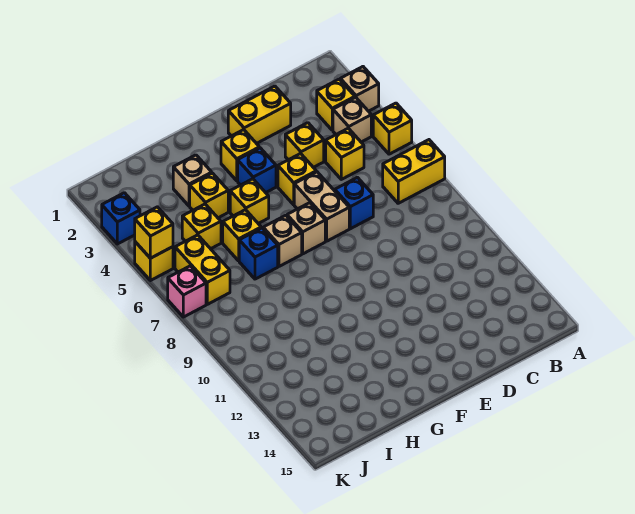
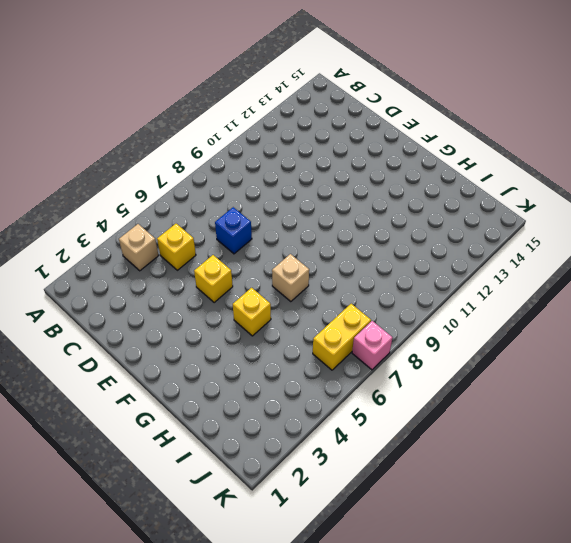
none -> tan brick A3 level 1
none -> yellow brick A5 level 1
none -> yellow brick A7:B7 level 1

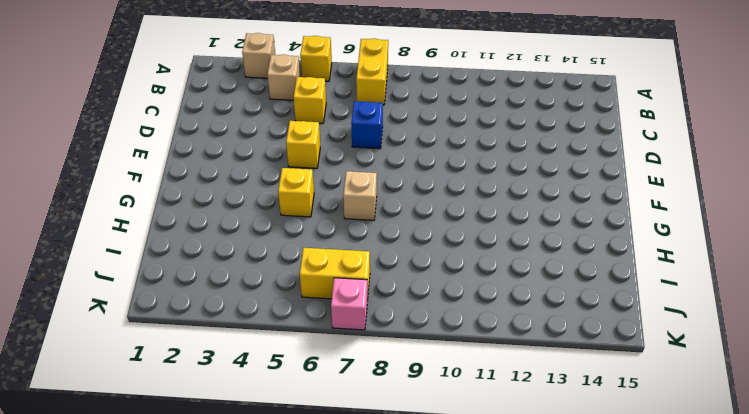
none -> yellow brick B3 level 1
none -> yellow brick D2:E2 level 1
none -> yellow brick D4 level 1

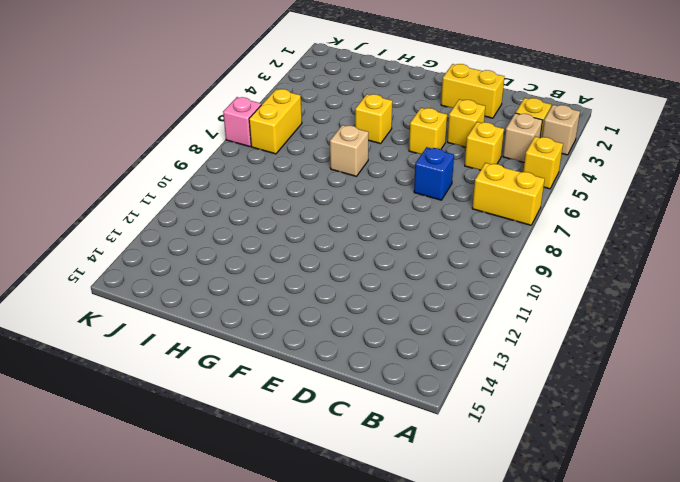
none -> tan brick E6:E7 level 1
none -> yellow brick F3 level 1
none -> blue brick F4 level 1

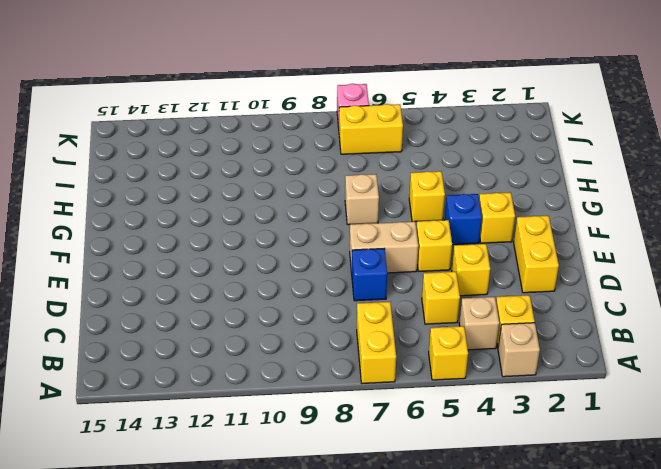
none -> tan brick F7 level 1
none -> tan brick H3 level 1
none -> yellow brick H4 level 1

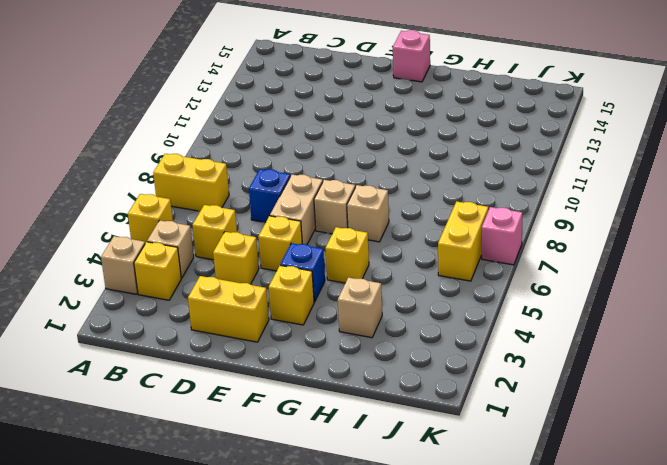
pink brick F15 level 1 -> none
none -> yellow brick H4 level 1
none -> yellow brick H6 level 1
none -> blue brick H7 level 1

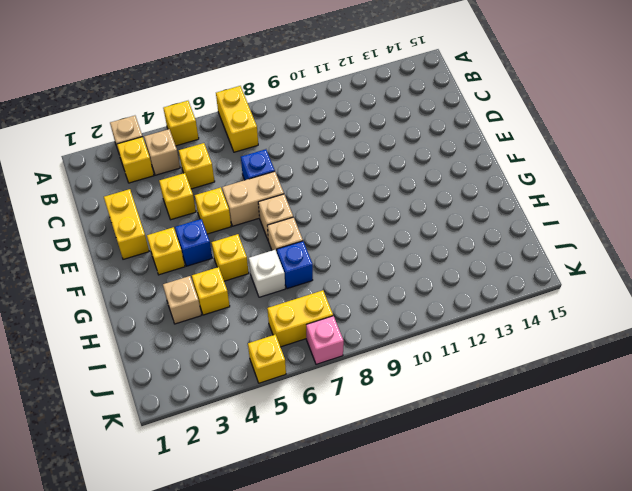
white brick H6 level 1 -> yellow brick H6 level 1
none -> yellow brick I5 level 1
none -> blue brick K3 level 1
none -> yellow brick K5 level 2

